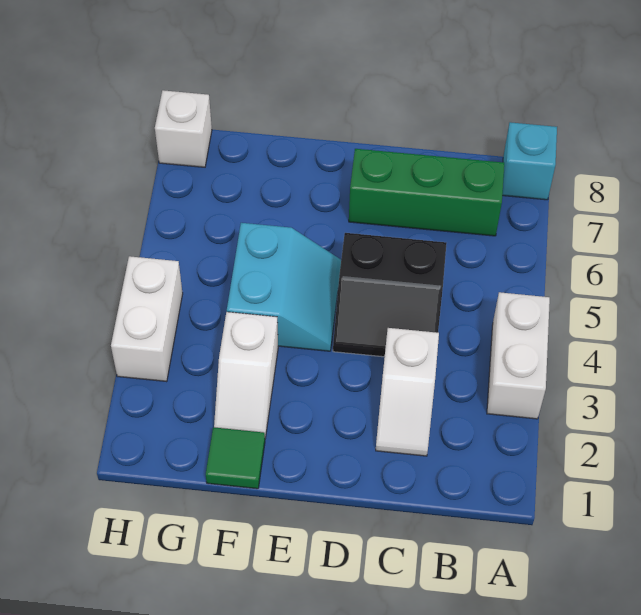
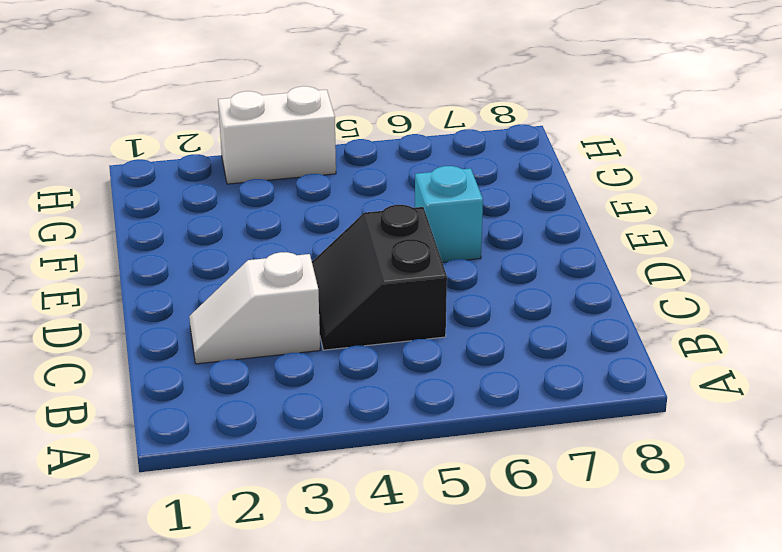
cyan brick E6 level 1 -> cyan brick A8 level 1
none -> white brick A3:A4 level 1
none -> green brick B7:D7 level 1

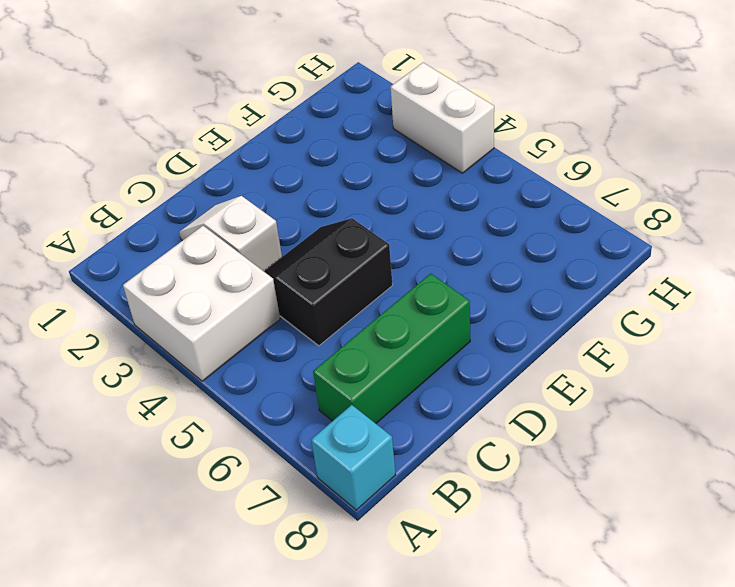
white brick A3:B4 level 1 -> white brick A3:A4 level 1
none -> cyan slope E4:F5 level 1 top F
none -> green tile F1 level 1

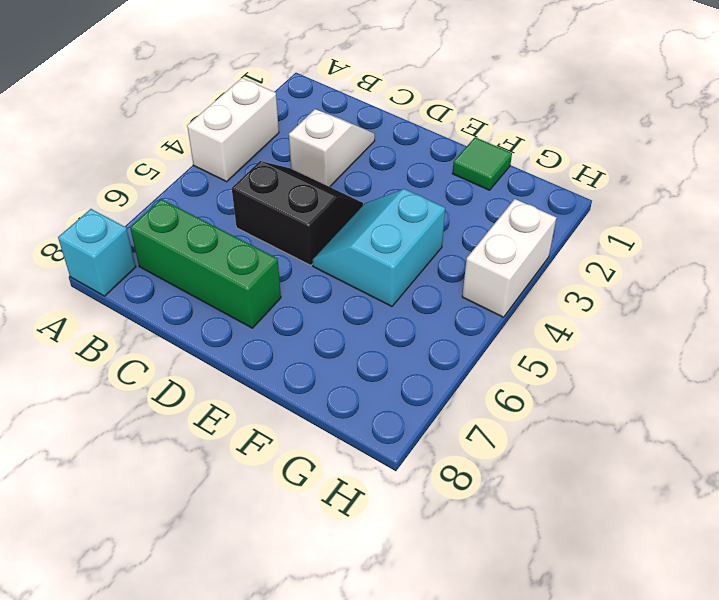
none -> white slope F2:F3 level 1 top 3
none -> white brick H8 level 1

